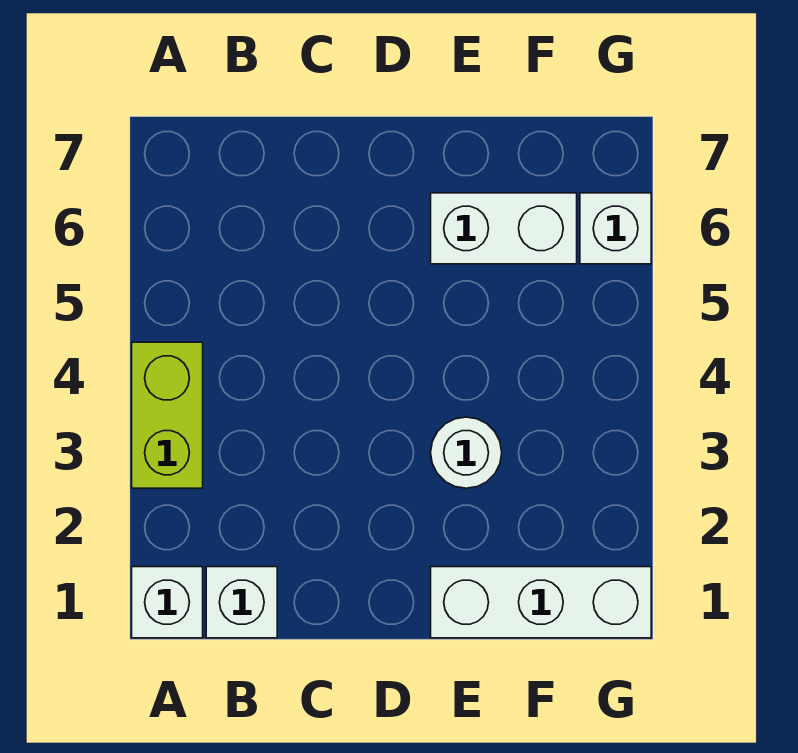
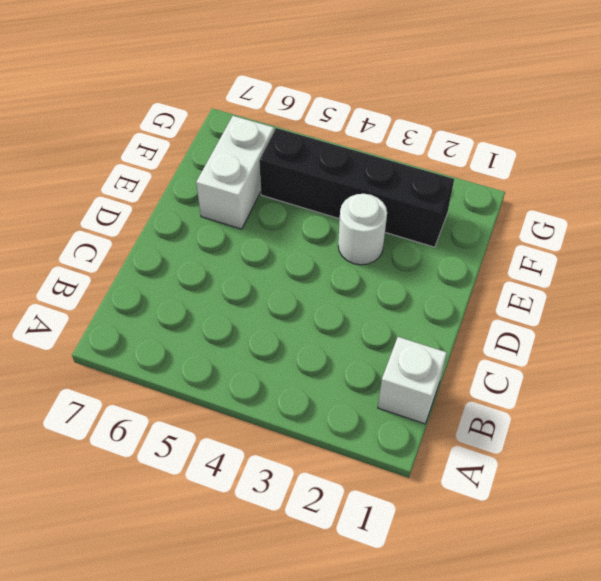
black brick F2:F5 level 1 -> none
none -> white brick A1 level 1
none -> lime brick A3:A4 level 1

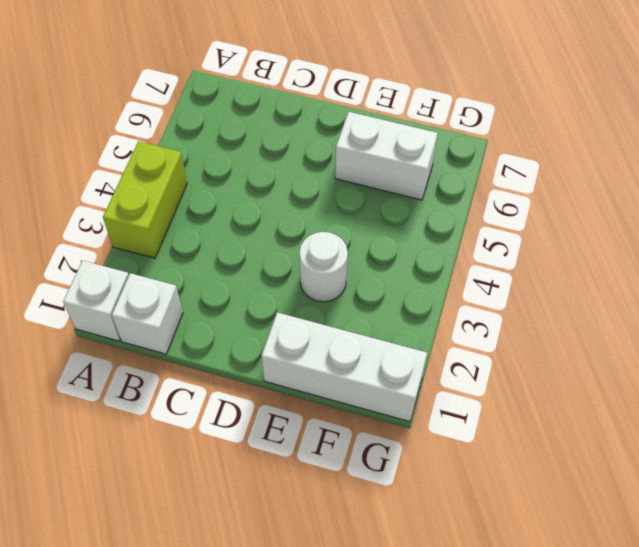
none -> white brick G6 level 1

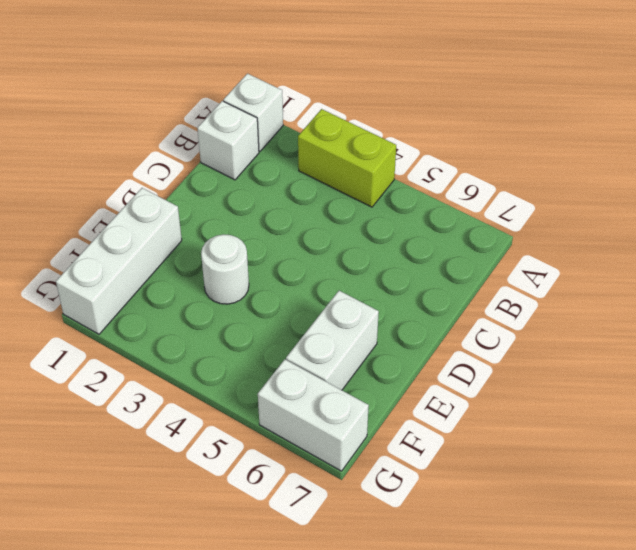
white brick G6:G7 level 1 -> white brick G6 level 1

